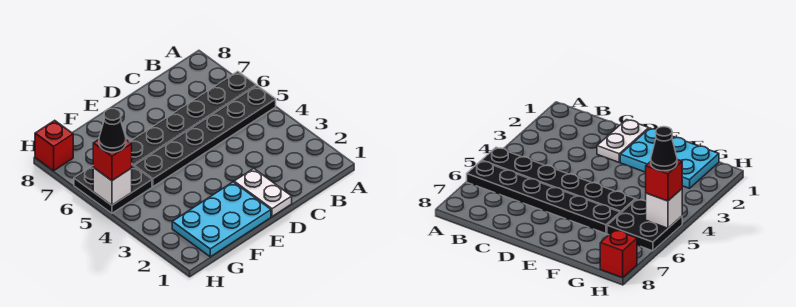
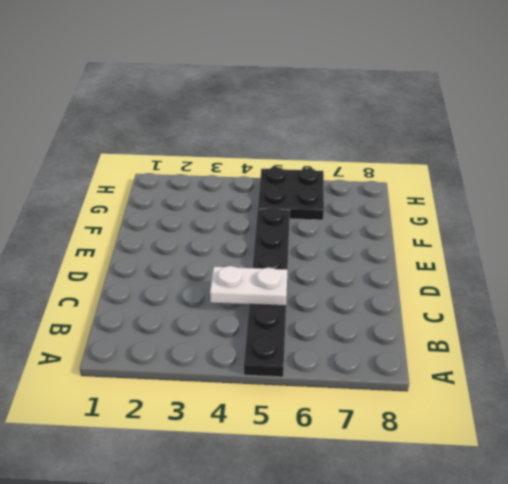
white plate C4:C5 level 2 -> white plate D1:D2 level 1
none -> black plate A6:F6 level 1
none -> cyan plate E1:G2 level 1

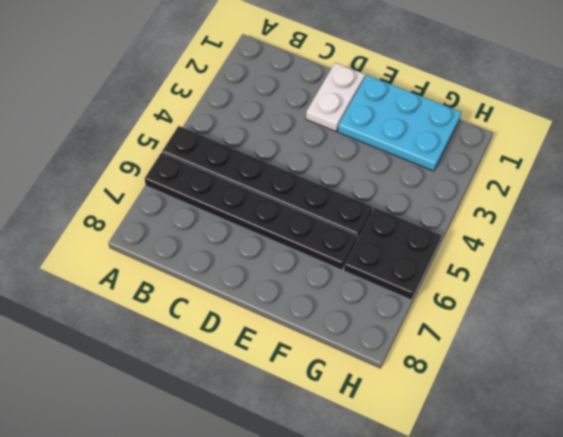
none -> red brick H8 level 1
none -> white brick H5 level 2

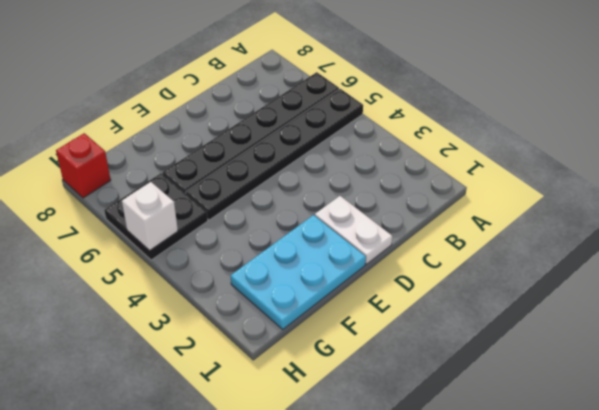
none -> red brick H5 level 3
none -> black cone H5 level 4

